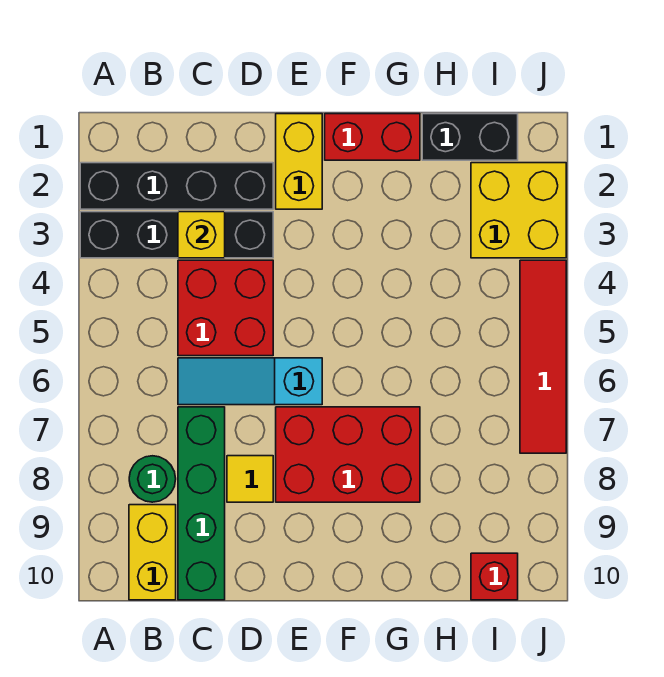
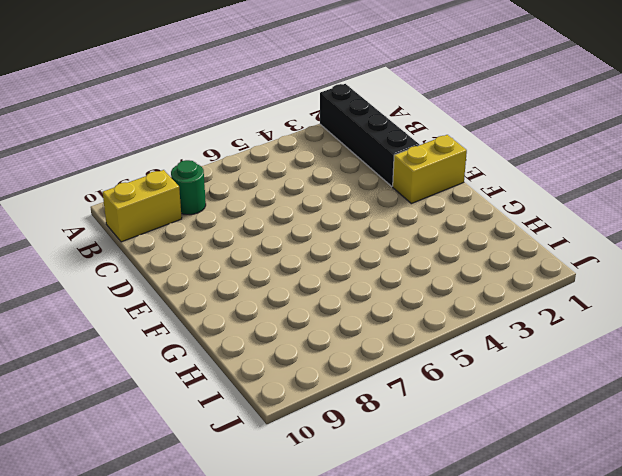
none -> black brick A3:D3 level 1
none -> red brick C4:D5 level 1
none -> cyan slope C6:E6 level 1 top E

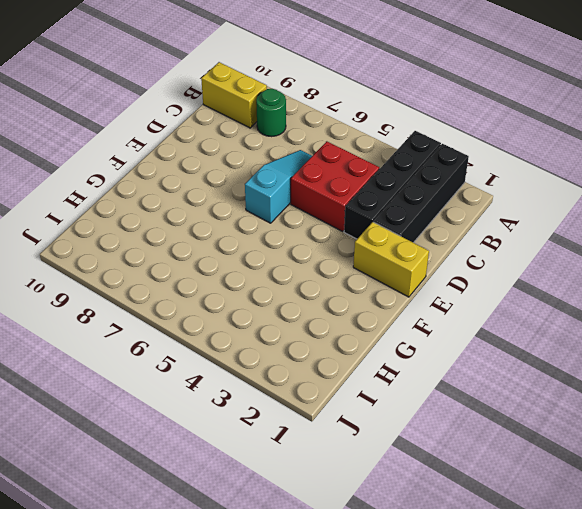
none -> green brick C7:C10 level 1
none -> yellow tile D8 level 1
none -> red brick E7:G8 level 1

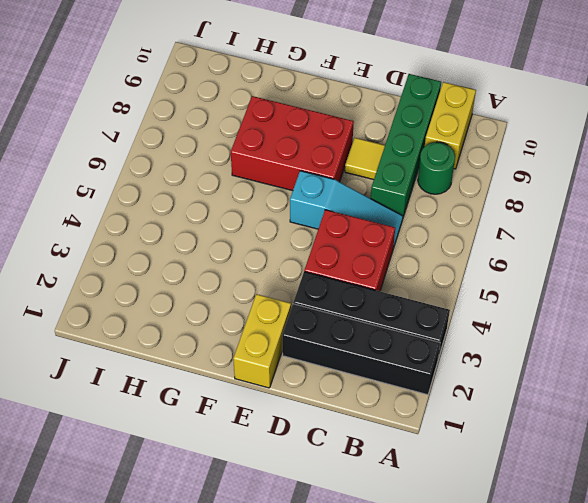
none -> red brick F1:G1 level 1
none -> black brick H1:I1 level 1
none -> yellow brick I2:J3 level 1

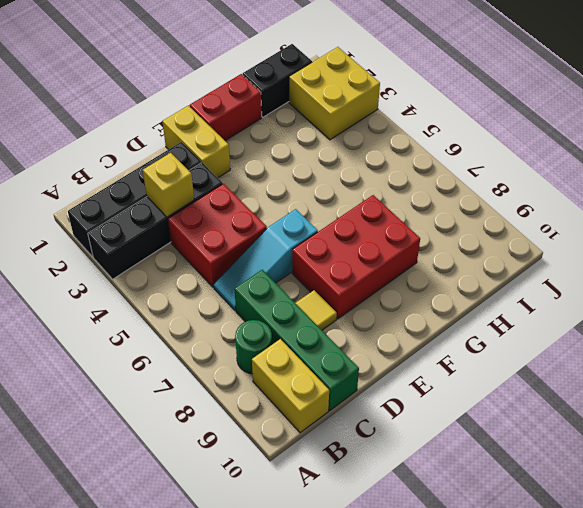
none -> red brick I10 level 1
none -> red tile J4:J7 level 1

